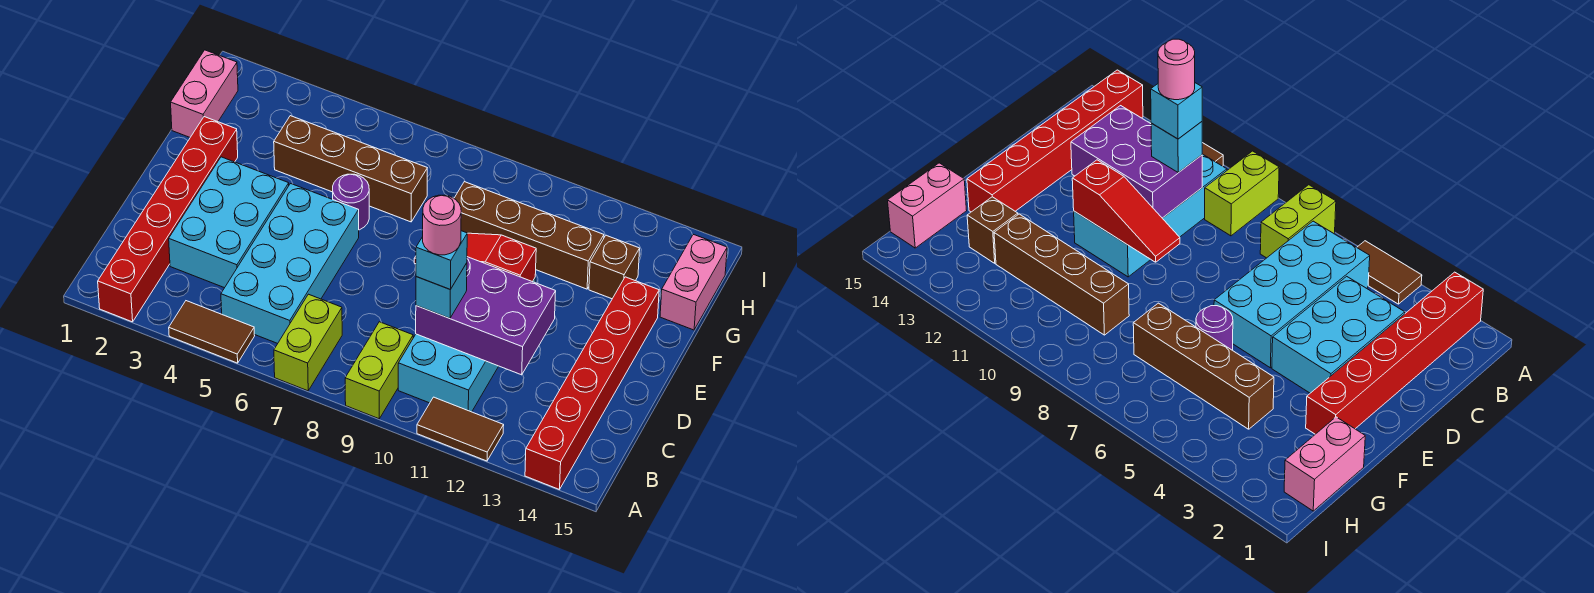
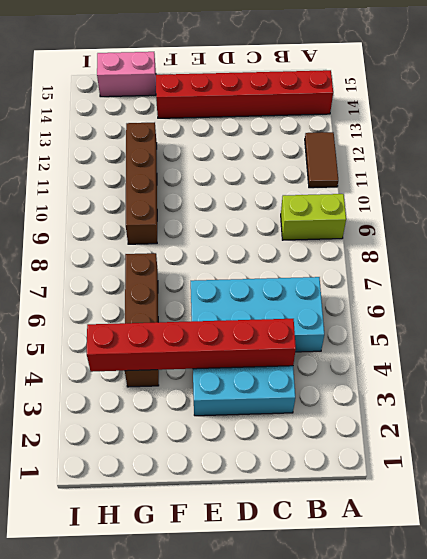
red brick C4:H4 level 2 -> red brick A2:F2 level 1
none -> brown tile A4:A5 level 1
none -> lime brick A7:B7 level 1
none -> cyan brick B10:E11 level 1

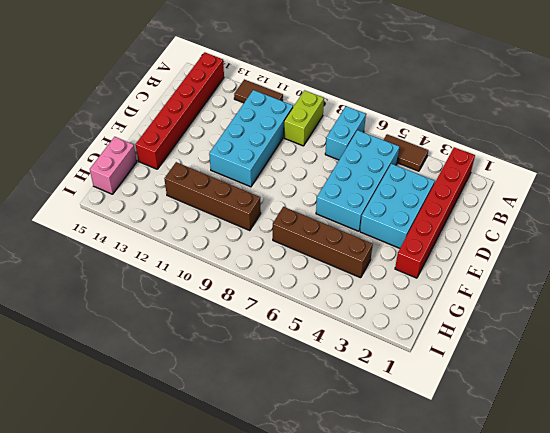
cyan brick A7:B7 level 1 -> lime brick A7:B7 level 1
none -> purple round brick F6 level 1
none -> pink brick G1:H1 level 1
none -> brown brick G13 level 1

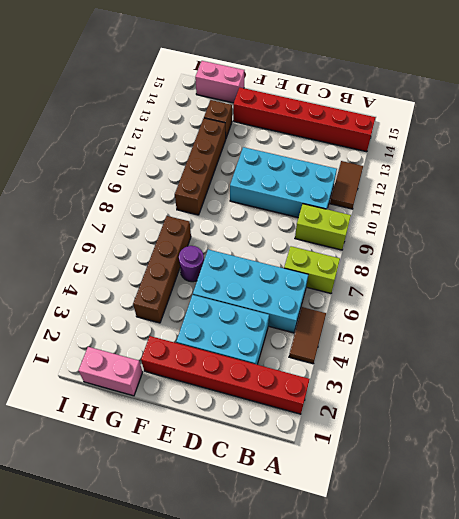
none -> purple brick C10:D12 level 2
none -> red slope E9:E11 level 2 top 11
none -> cyan brick C10 level 3

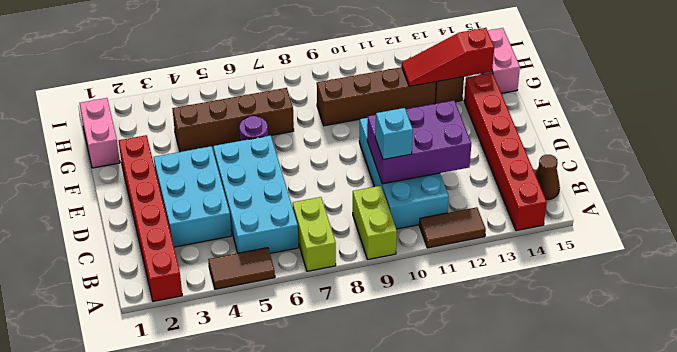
brown cone B15 level 1 -> none
red slope G12:G14 level 2 top 14 -> red slope E9:E11 level 2 top 11
none -> cyan brick C10 level 4
none -> pink round brick C10 level 5

